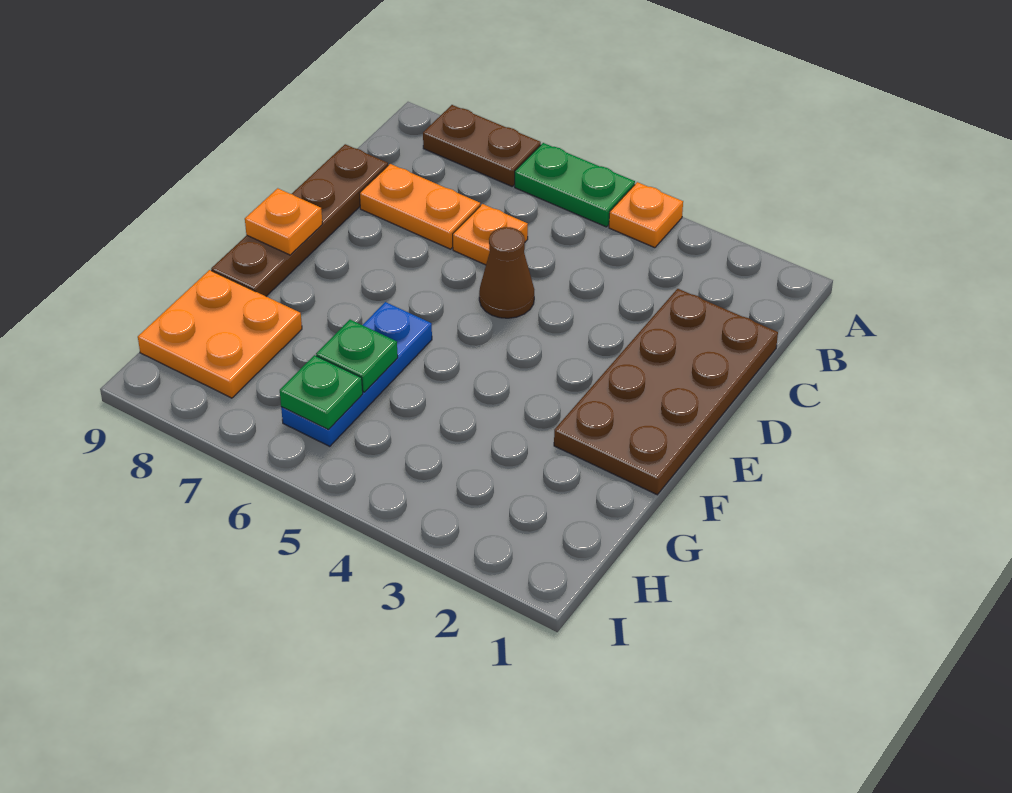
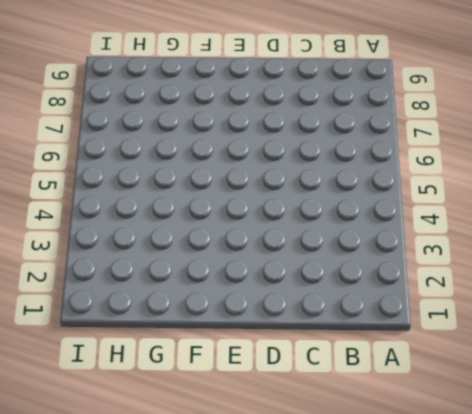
none -> orange plate A4 level 1
none -> green plate A5:A6 level 1
none -> brown plate A7:A8 level 1

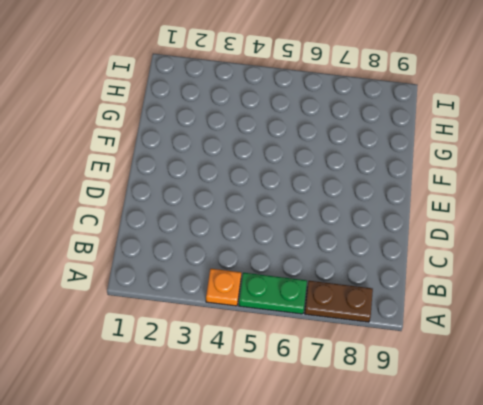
none -> brown plate C1:F2 level 1
none -> orange plate C6 level 1
none -> orange plate C7:C8 level 1

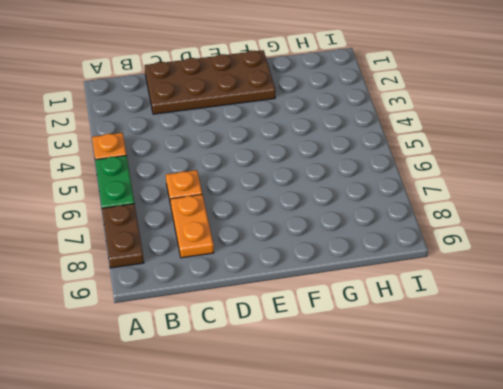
none -> brown plate C9:F9 level 1
none -> brown cone D5 level 1
none -> blue plate F6:H6 level 1

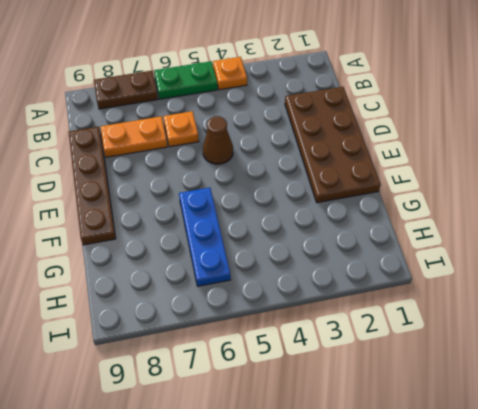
none -> orange plate G8:H9 level 1
none -> orange plate E9 level 2
none -> green plate G6 level 2

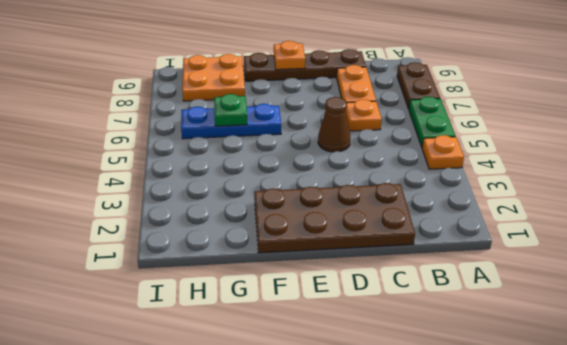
none -> green plate H6 level 2

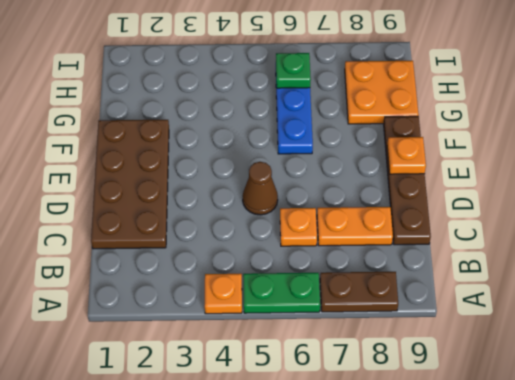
none -> green plate G6 level 2

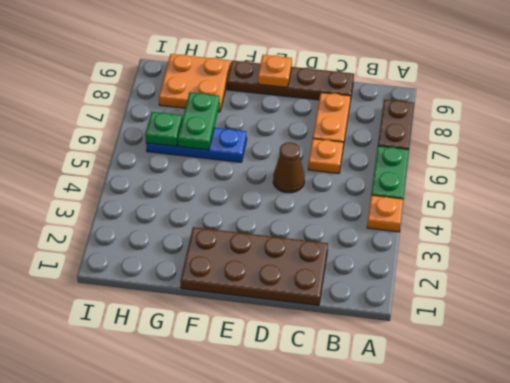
green plate G6:G7 level 2 -> green plate G6 level 2

